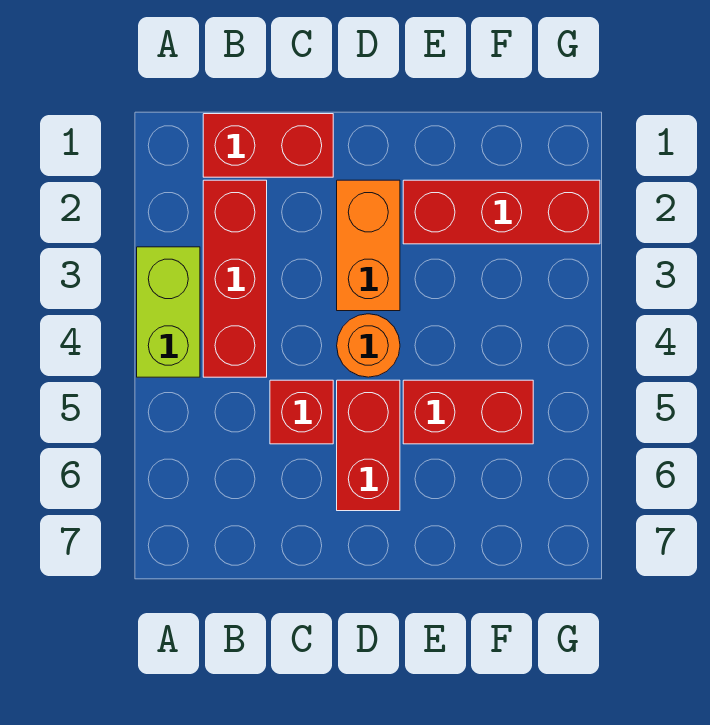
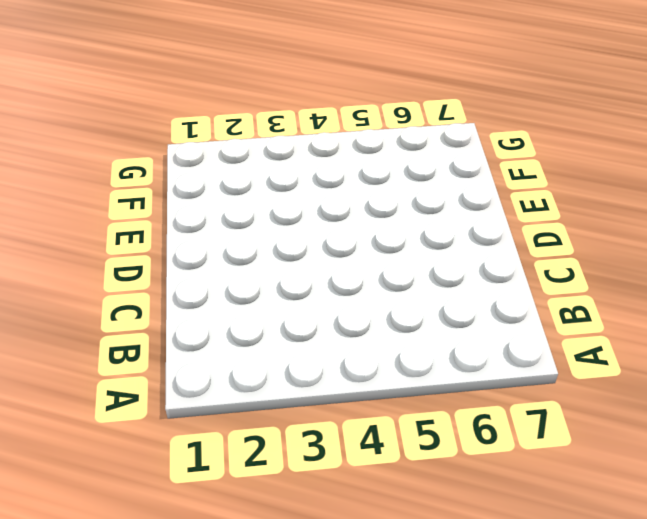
none -> lime brick A3:A4 level 1
none -> red brick B1:C1 level 1

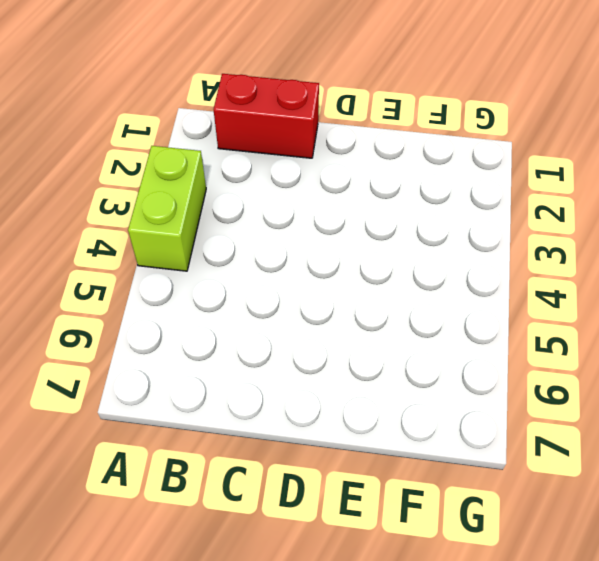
none -> red brick B2:B4 level 1
none -> red brick C5 level 1

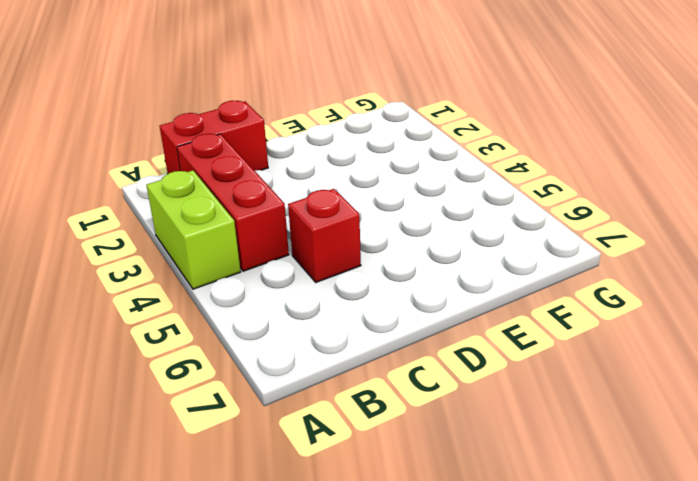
none -> orange brick D2:D3 level 1
none -> orange round brick D4 level 1

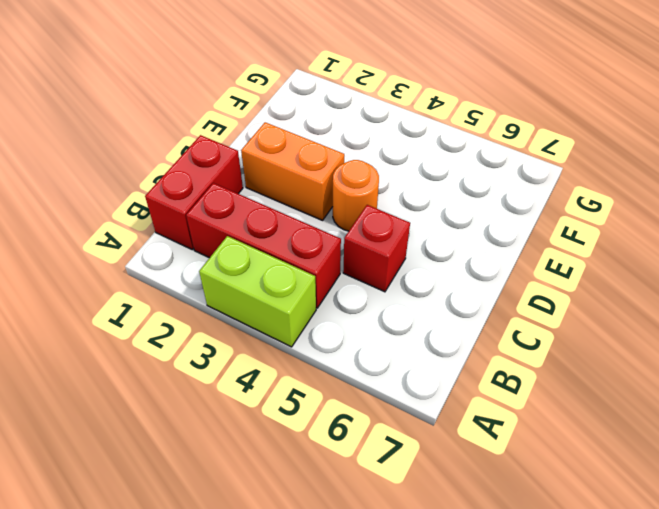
none -> red brick D5:D6 level 1
none -> red brick E2:G2 level 1

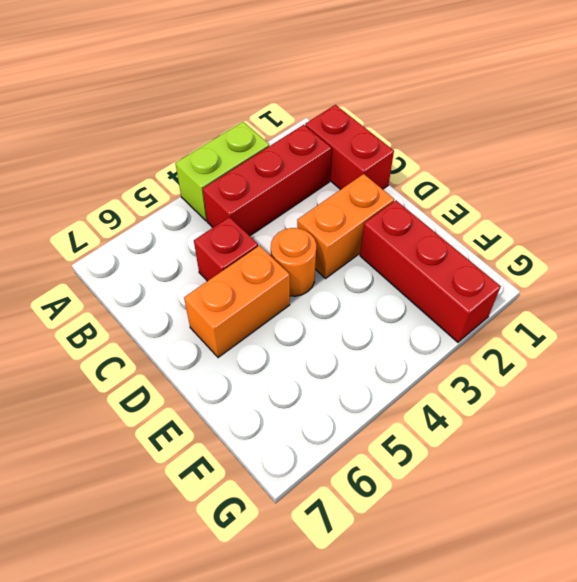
orange brick D5:D6 level 1 -> red brick D5:D6 level 1
none -> red brick E5:F5 level 1

